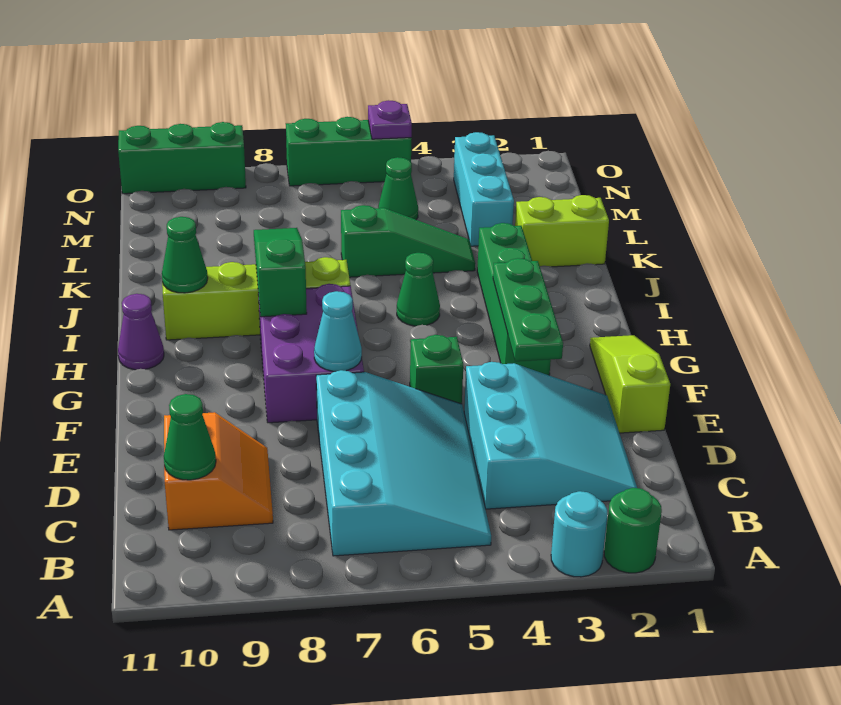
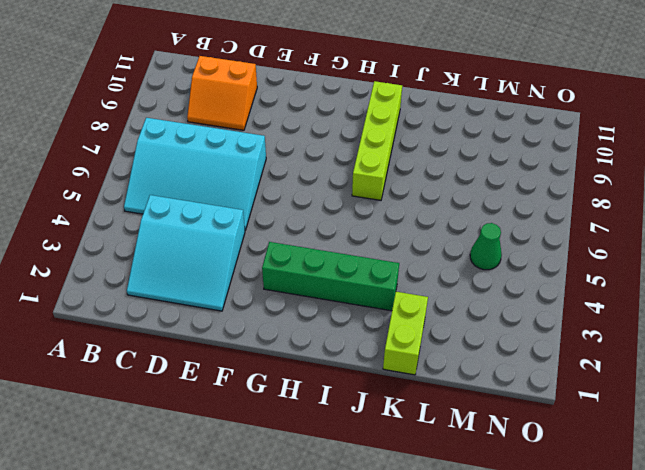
none -> green round brick A2 level 1
none -> cyan round brick A3 level 1
none -> lime slope E1:G1 level 1 top E

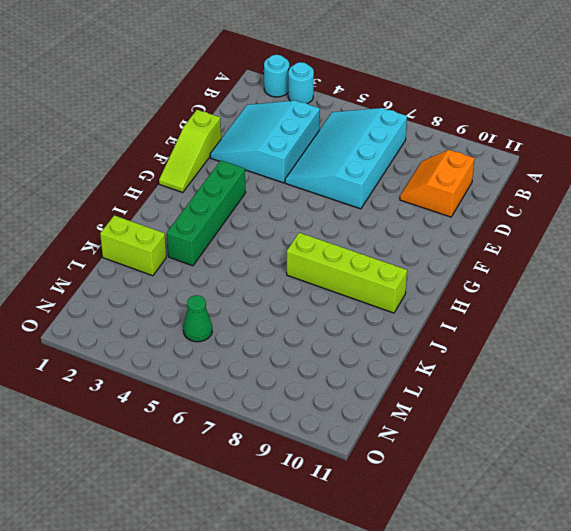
cyan round brick A2 level 1 -> green round brick A2 level 1
none -> green brick F5 level 1
none -> purple brick F7:H8 level 1
none -> purple cone H11 level 1

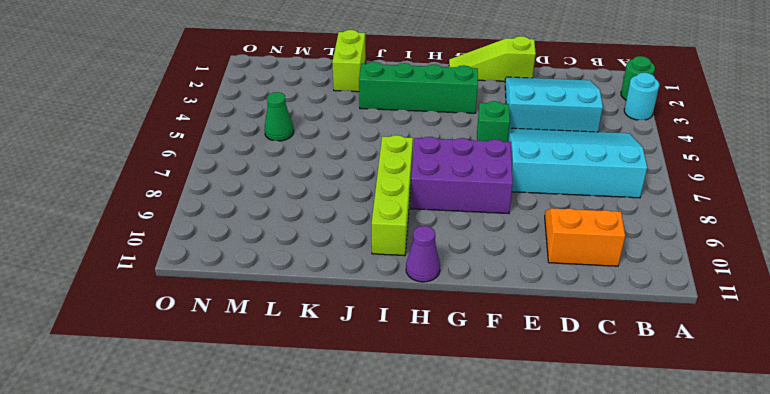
none -> green cone I5 level 1
none -> green slope K4:K6 level 1 top 6
none -> cyan brick L3:N3 level 1

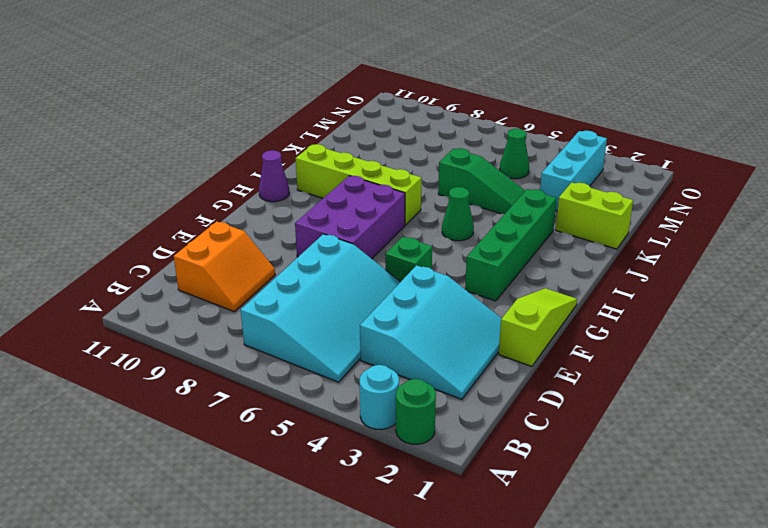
none -> green brick O5:O7 level 1
none -> green brick O9:O11 level 1
none -> green cone C10 level 2

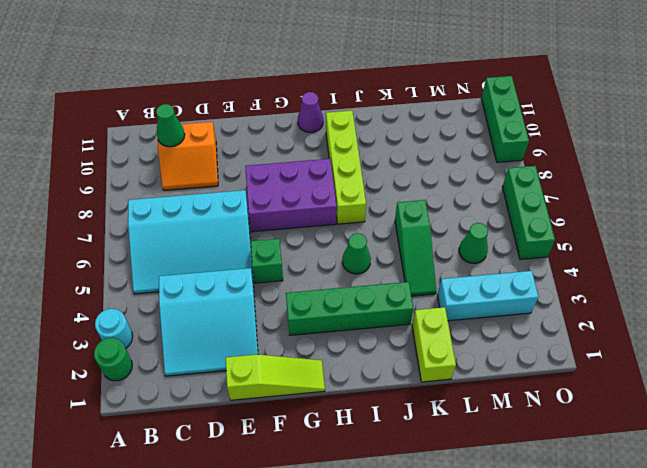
none -> green plate F3:H3 level 2
none -> cyan cone F7 level 2
none -> green slope H8:J8 level 2 top H

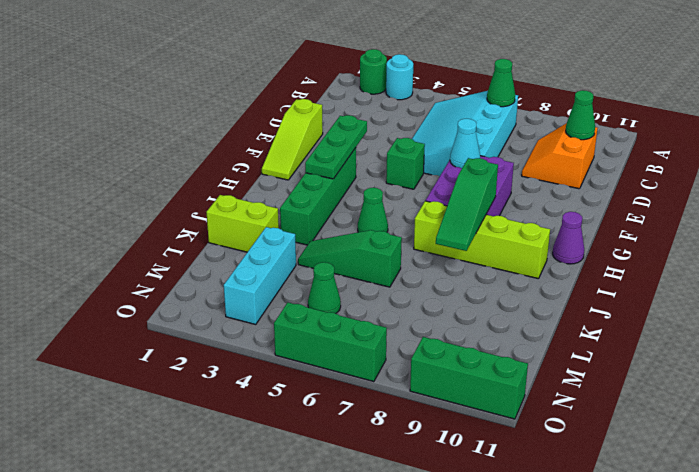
green cone B7 level 2 -> green cone I10 level 2
none -> cyan slope C2:E4 level 1 top 4
none -> purple plate O5 level 2

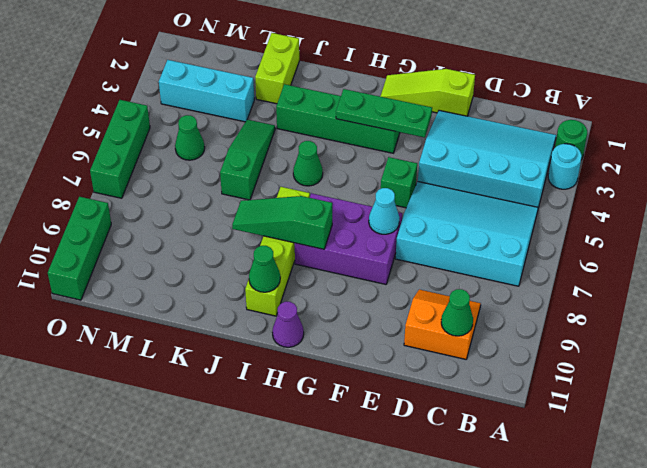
cyan slope B2:E4 level 1 top 4 -> cyan slope C2:E4 level 1 top 4
none -> purple plate O5 level 2

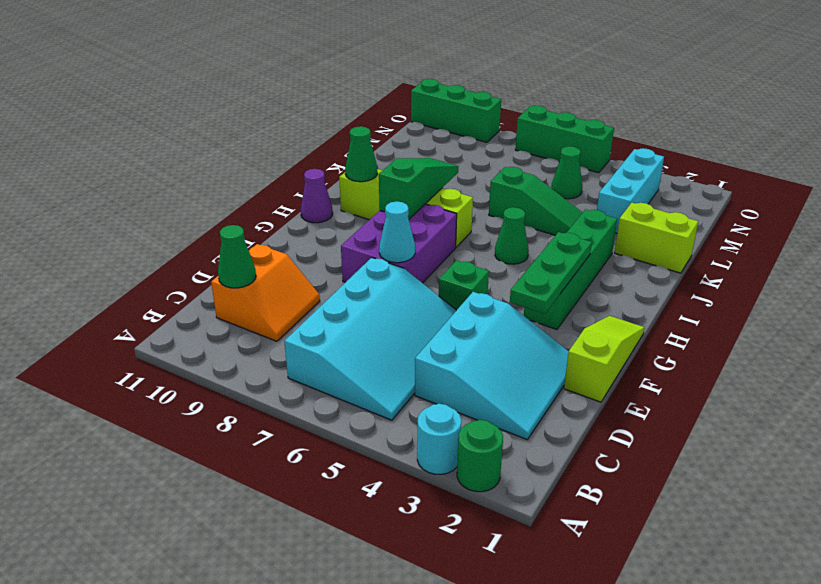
none -> purple plate O5 level 2

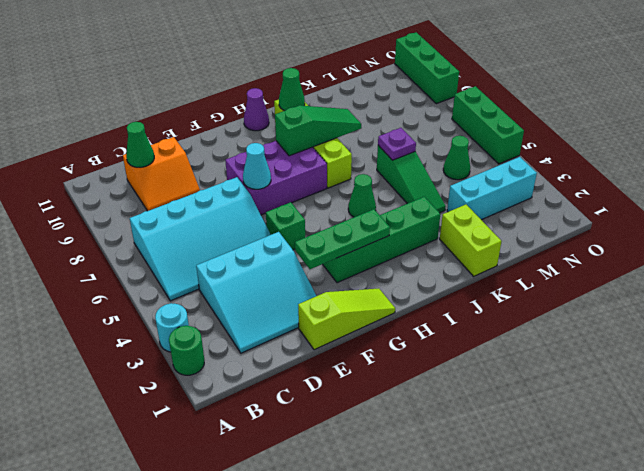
purple plate K6 level 2 -> purple plate O5 level 2

